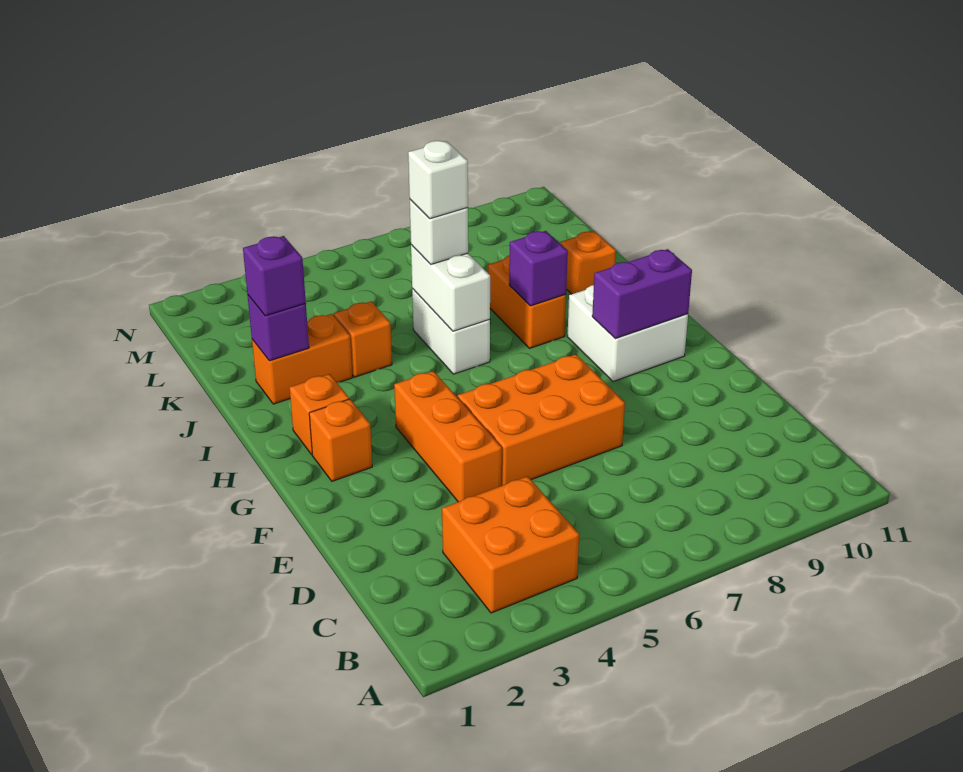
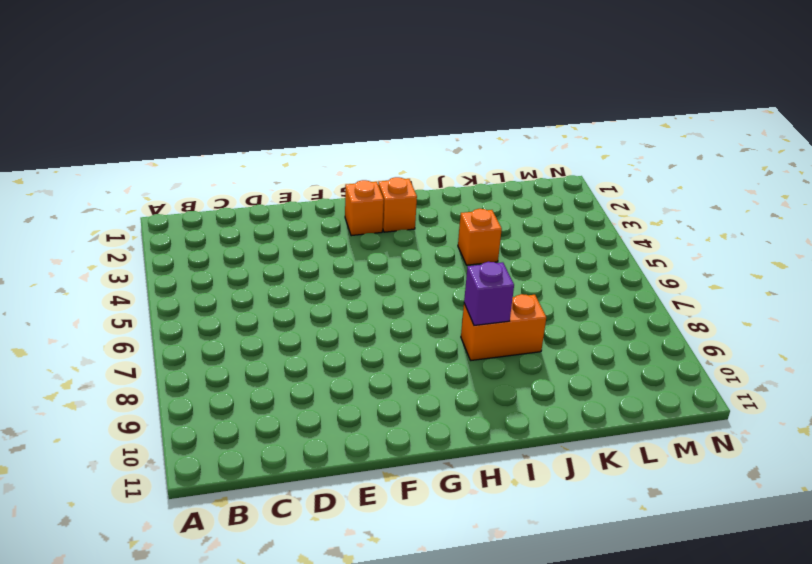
none -> orange brick B3:C4 level 1
none -> orange brick E4:G4 level 1
none -> orange brick E5:F7 level 1

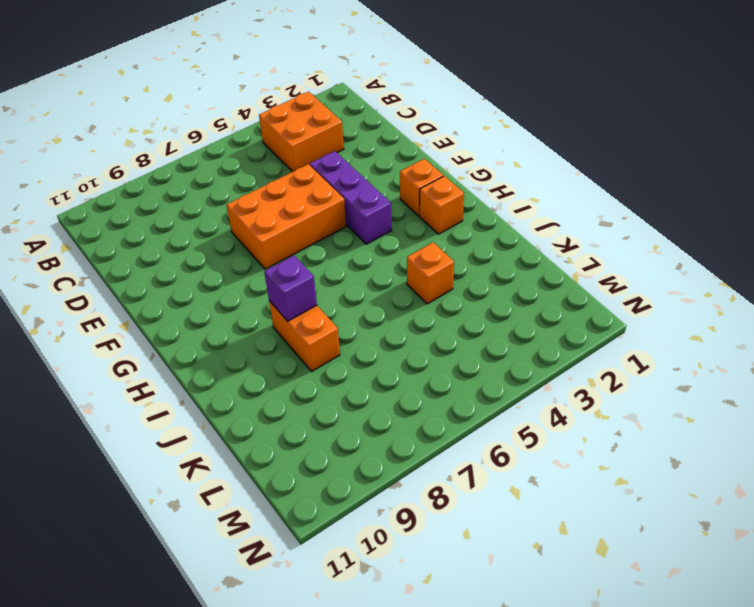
purple brick E4:G4 level 1 -> orange brick E4:G4 level 1
none -> white brick G9:H10 level 1
none -> white brick I6:J6 level 1
none -> orange brick J2:J3 level 1

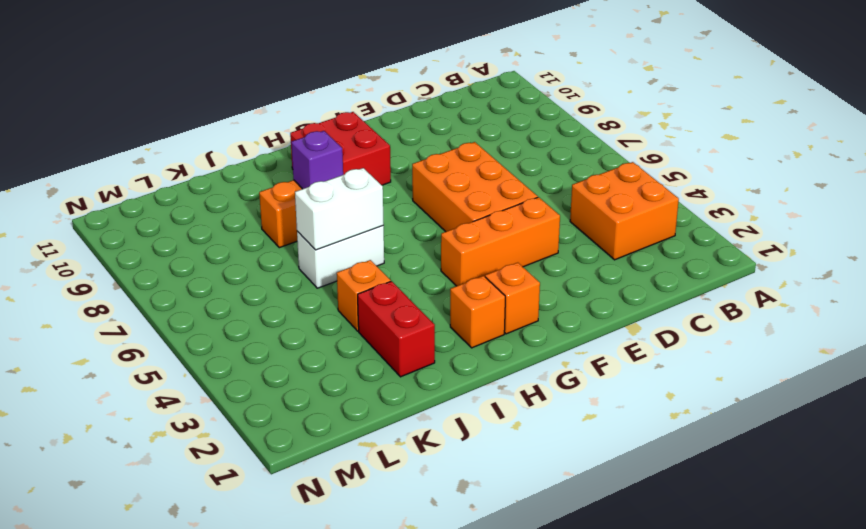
red brick G9:H10 level 1 -> white brick G9:H10 level 1
red brick J2:J3 level 1 -> orange brick J2:J3 level 1
none -> orange brick J10 level 1
none -> purple brick G9:G10 level 2
none -> purple brick J2 level 2

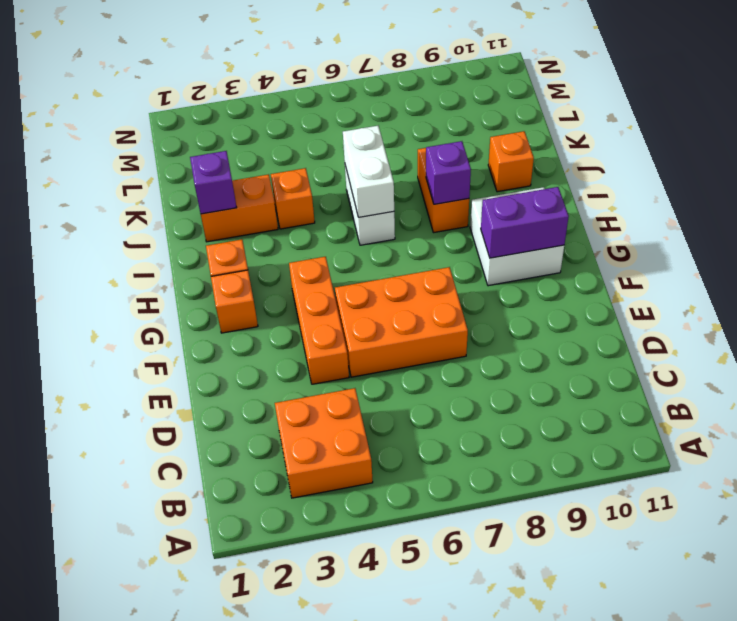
none -> purple brick J2 level 3
none -> white brick J6 level 3
none -> white brick J6 level 4

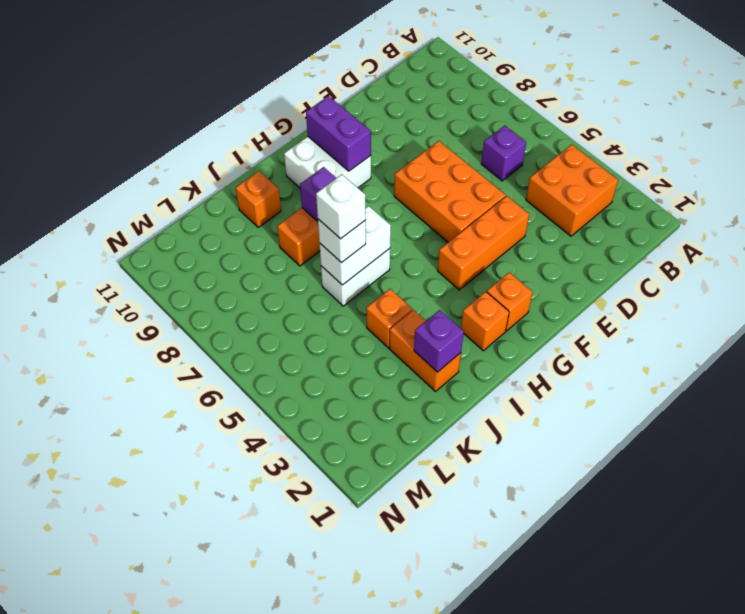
purple brick C6 level 1 -> purple brick J2 level 3

